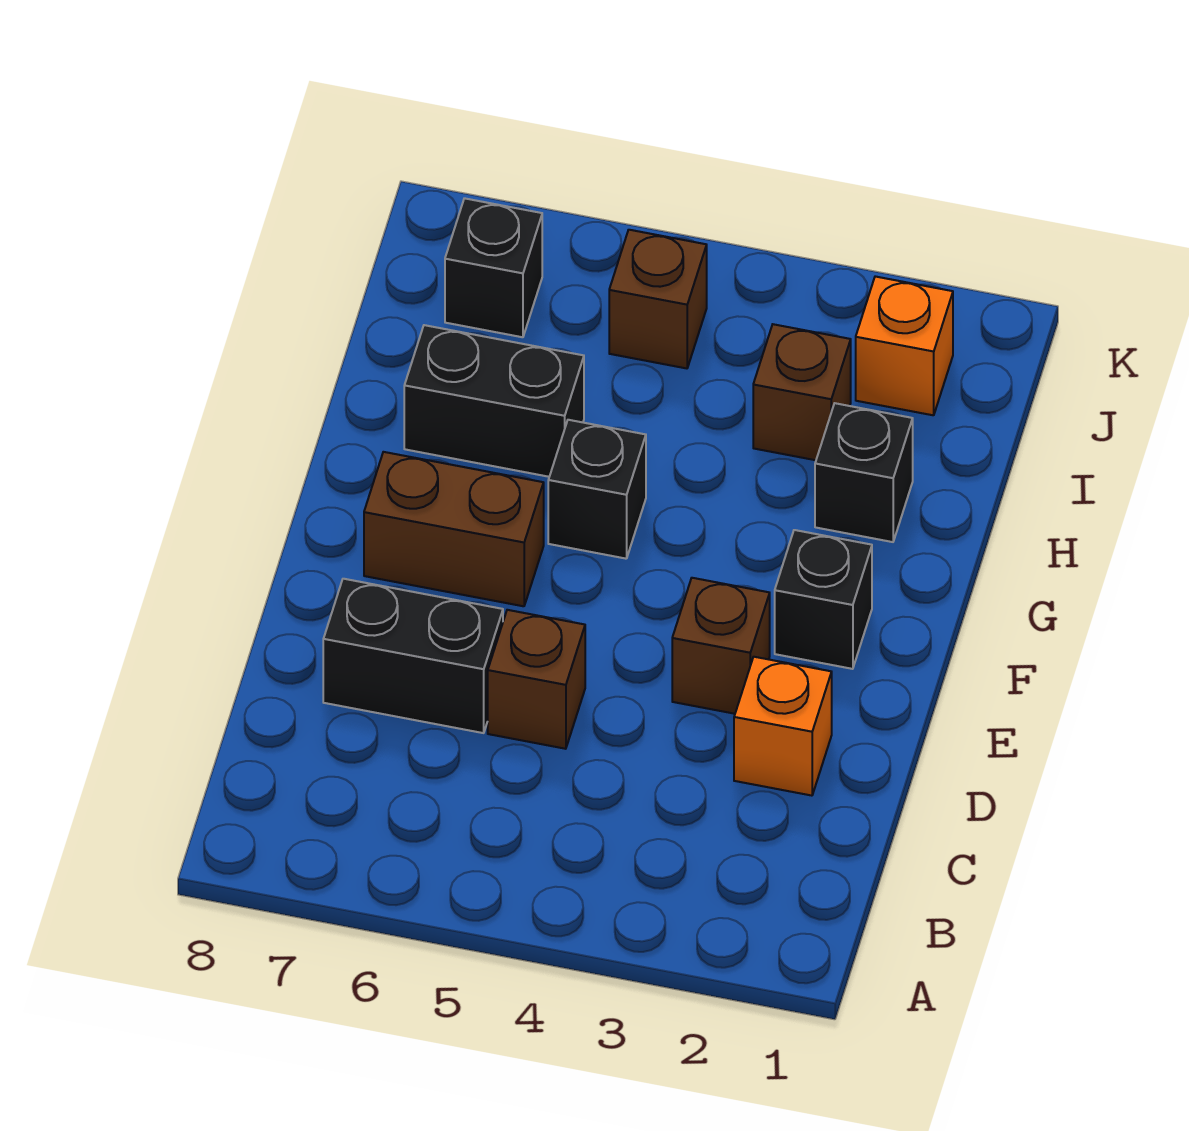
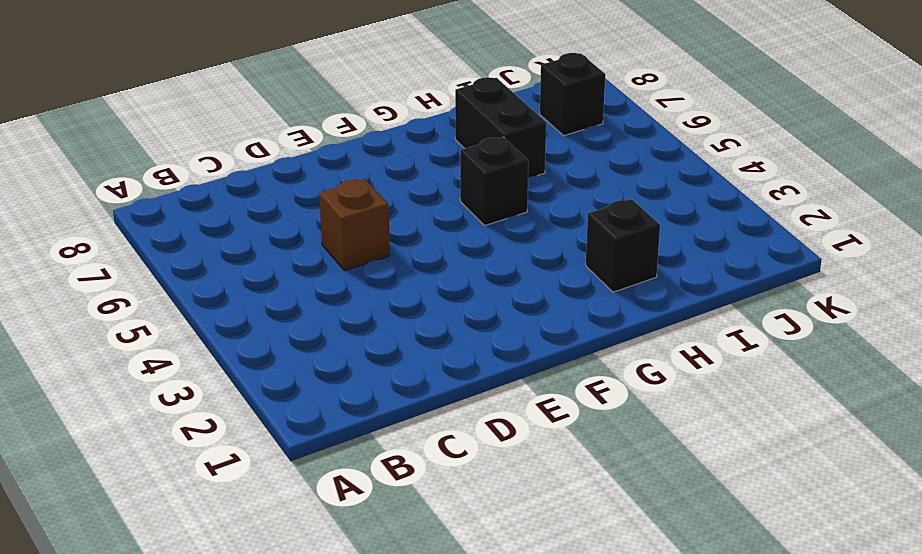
none -> orange brick D2 level 1
none -> black brick D6:D7 level 1
none -> brown brick E3 level 1

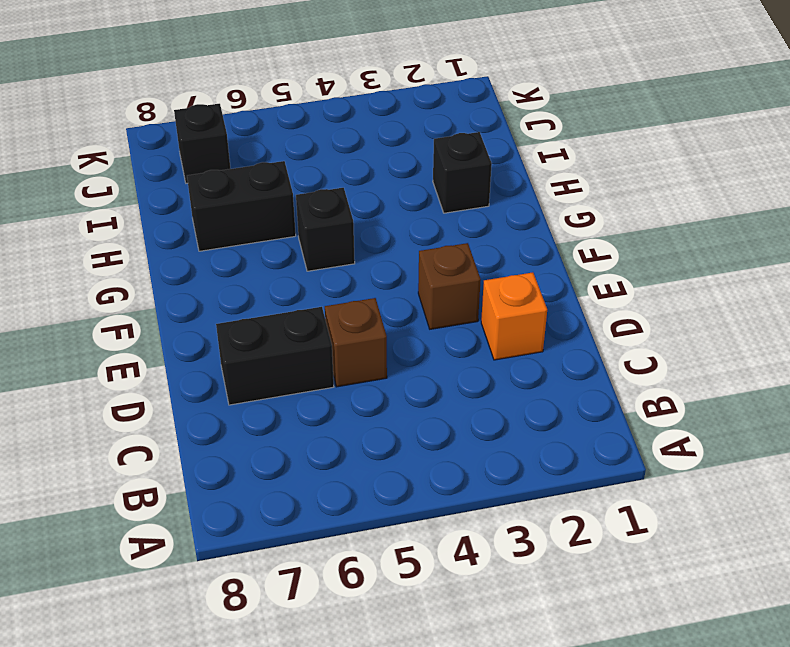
none -> black brick F2 level 1
none -> brown brick F6:F7 level 1
none -> brown brick I3 level 1

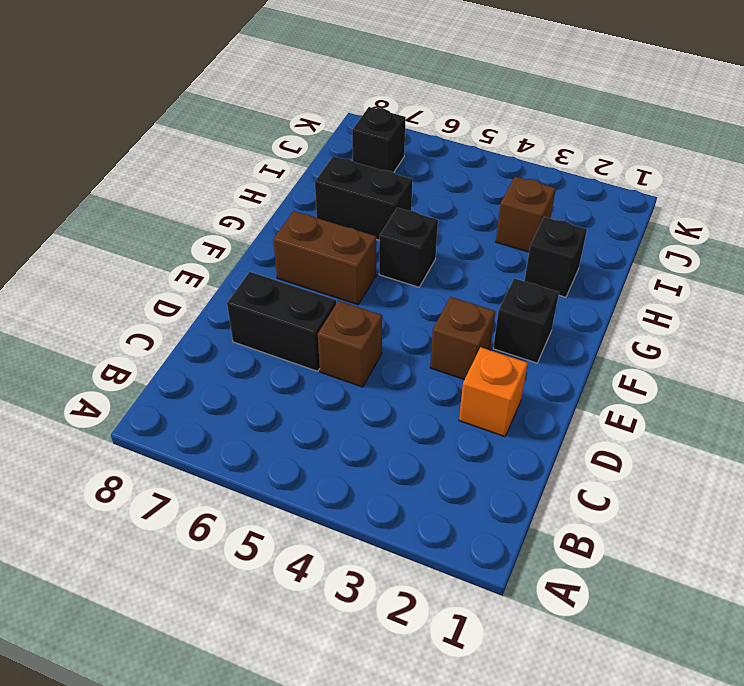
none -> orange brick J2 level 1
none -> brown brick J5 level 1

